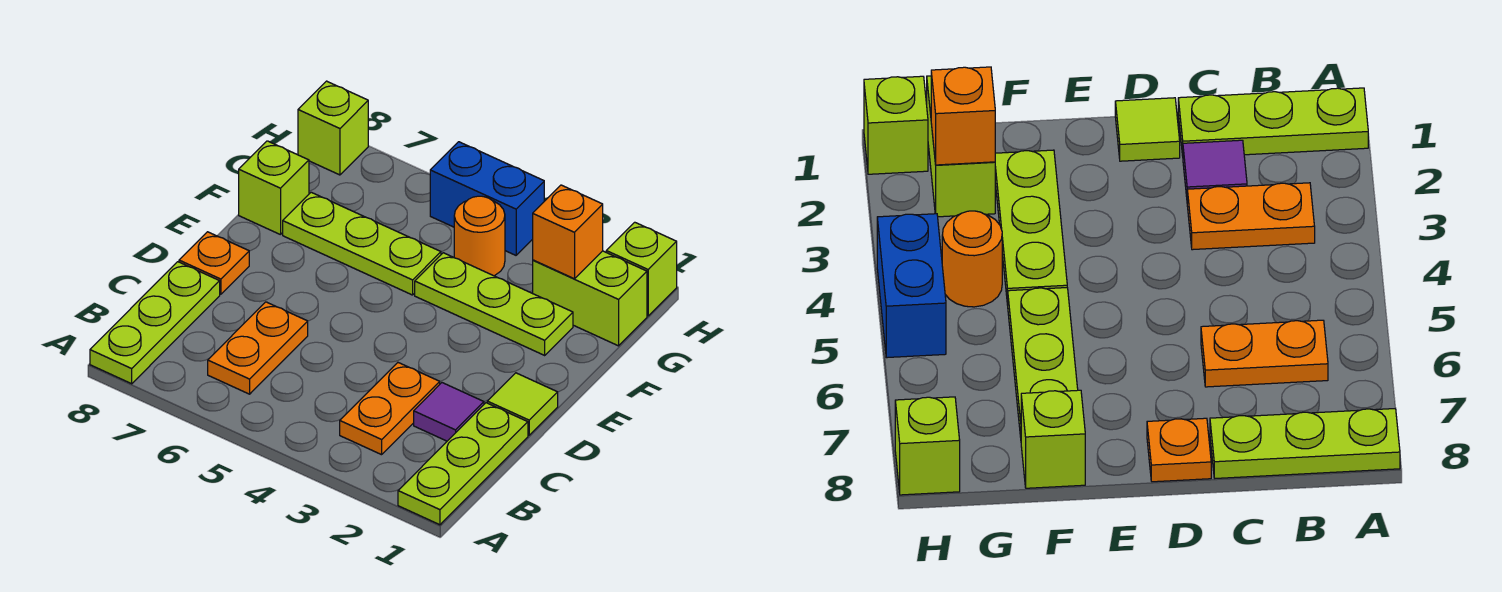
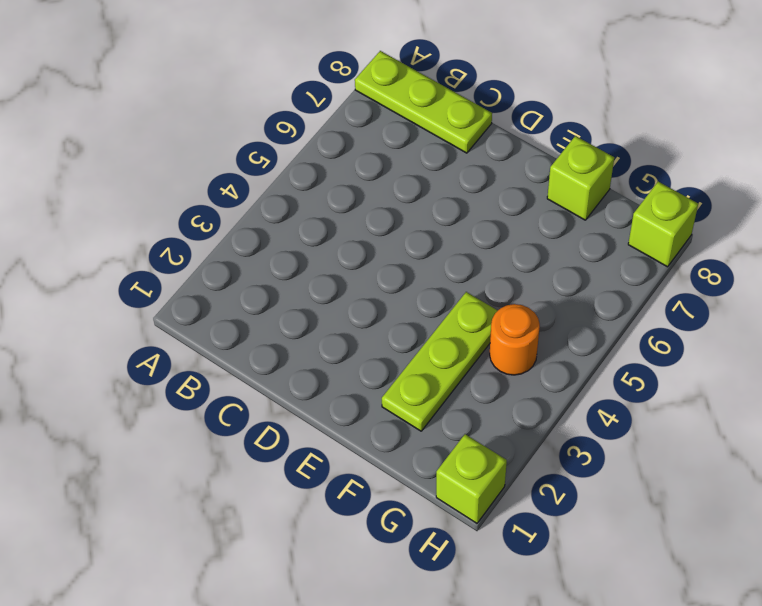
none -> lime plate A1:C1 level 1
none -> orange plate B3:C3 level 1
none -> orange plate B6:C6 level 1

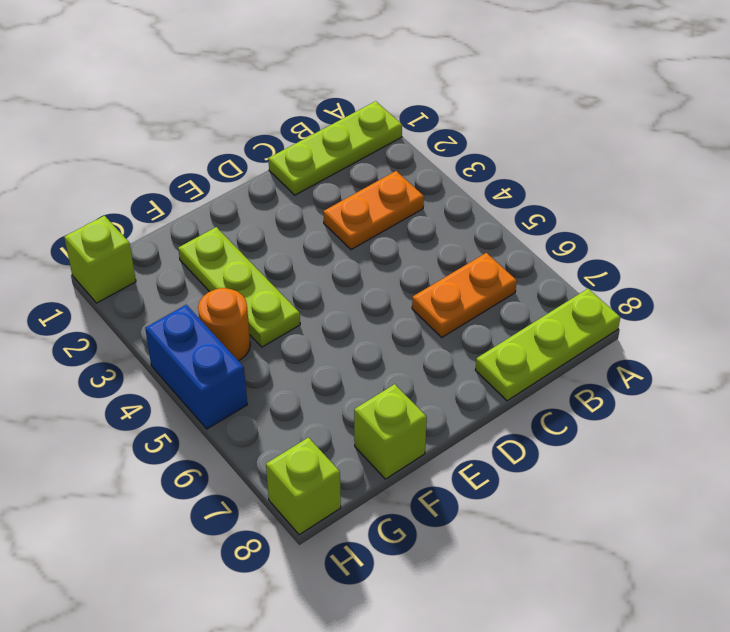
none -> purple tile C2 level 1
none -> lime tile D1 level 1
none -> orange plate D8 level 1

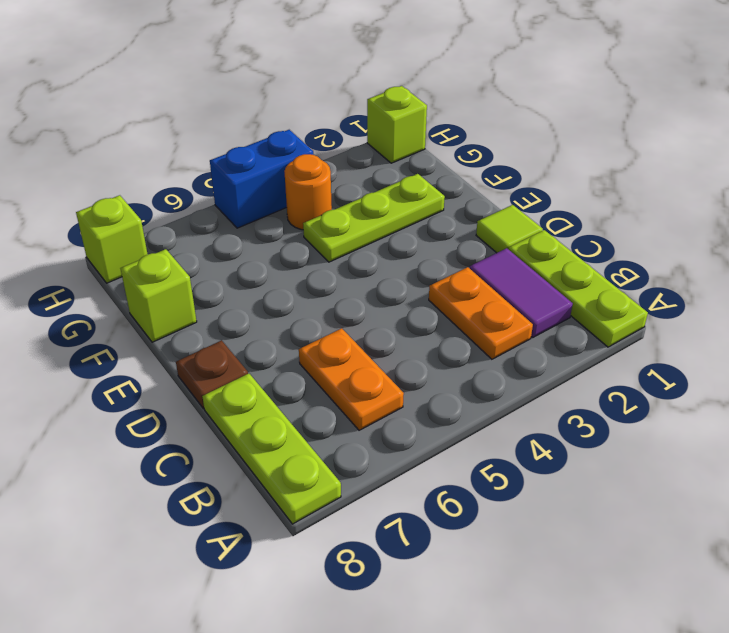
purple tile B2:C2 level 1 -> purple tile C2 level 1
brown plate D8 level 1 -> orange plate D8 level 1
none -> lime plate F5:F7 level 1
none -> lime brick G1:G2 level 1
none -> orange brick G2 level 2

